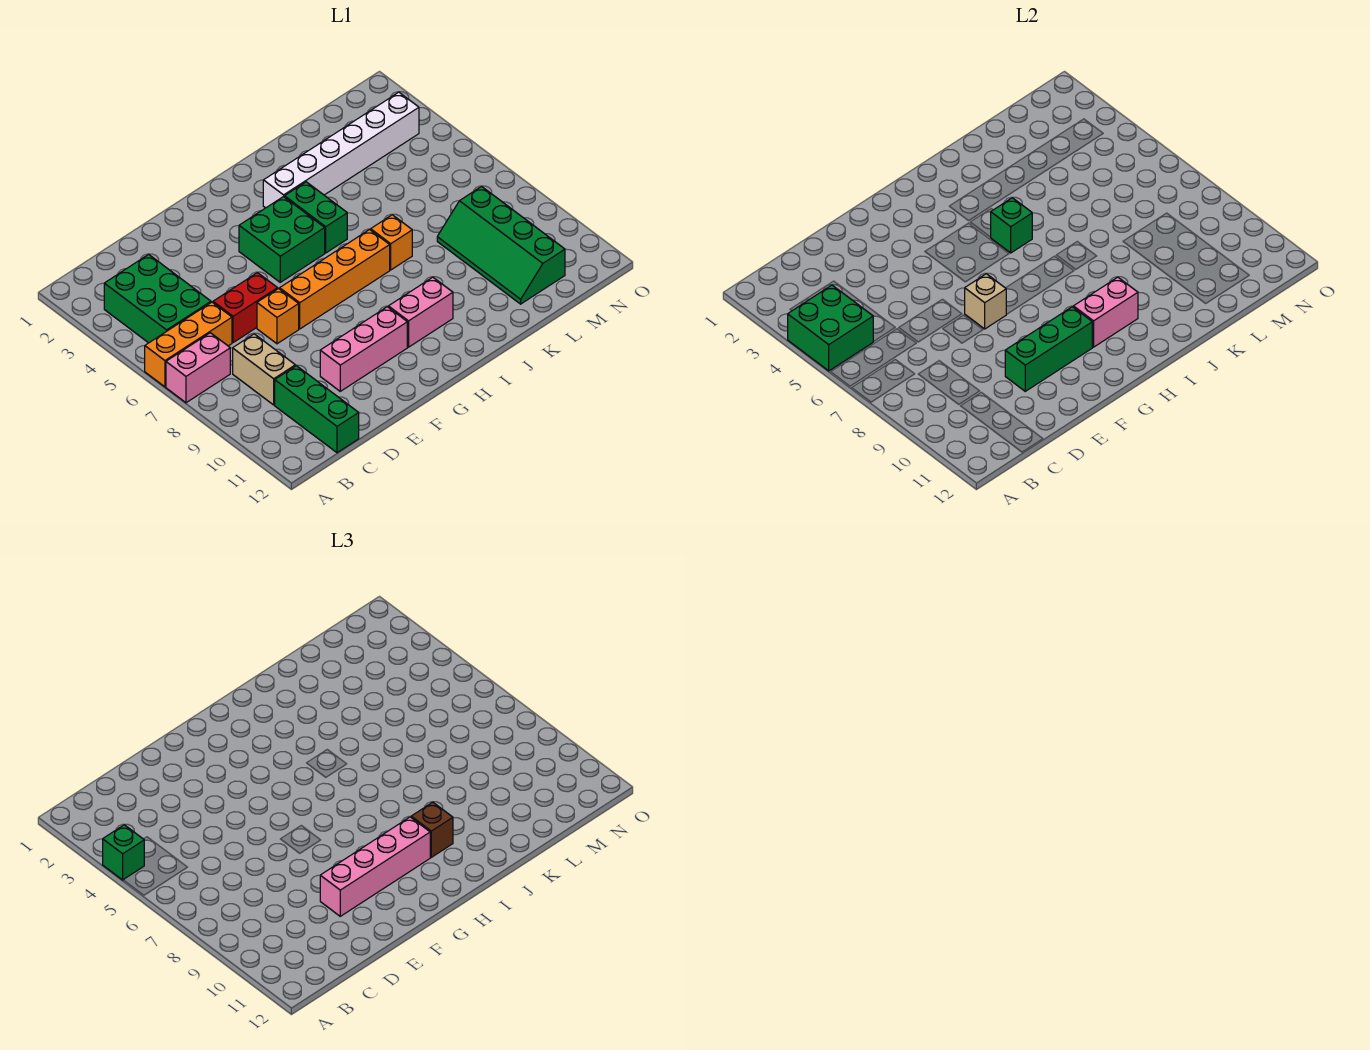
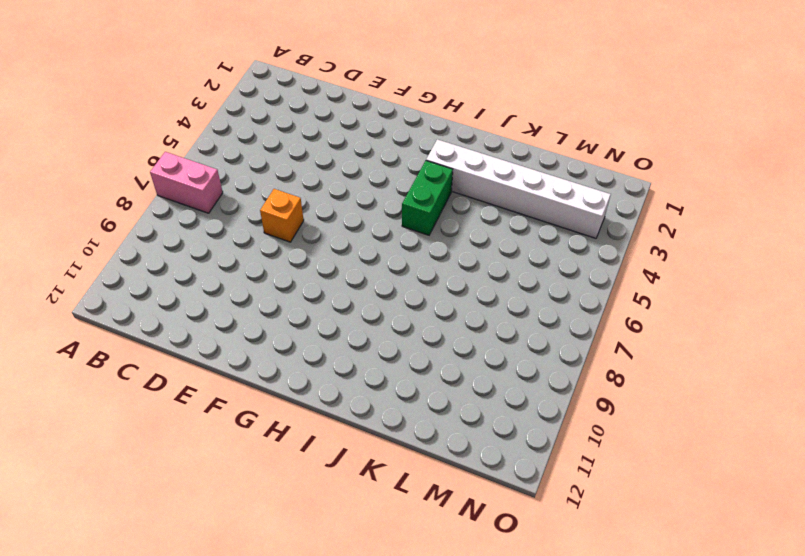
none -> orange brick A6:C6 level 1
none -> green brick B3:C5 level 1
none -> tan brick C8:C9 level 1

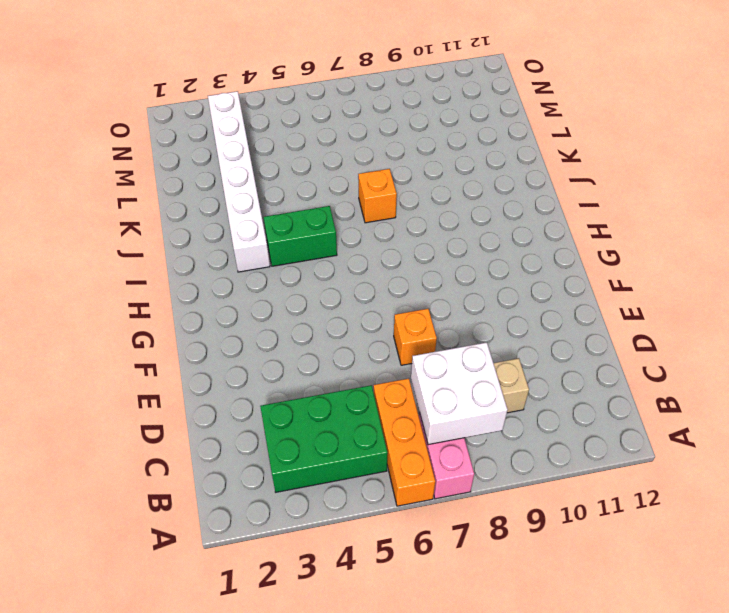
white brick B7:C8 level 2 -> none
none -> green brick C10:C12 level 1
none -> red brick D6:E6 level 1
none -> pink brick E10:G10 level 1

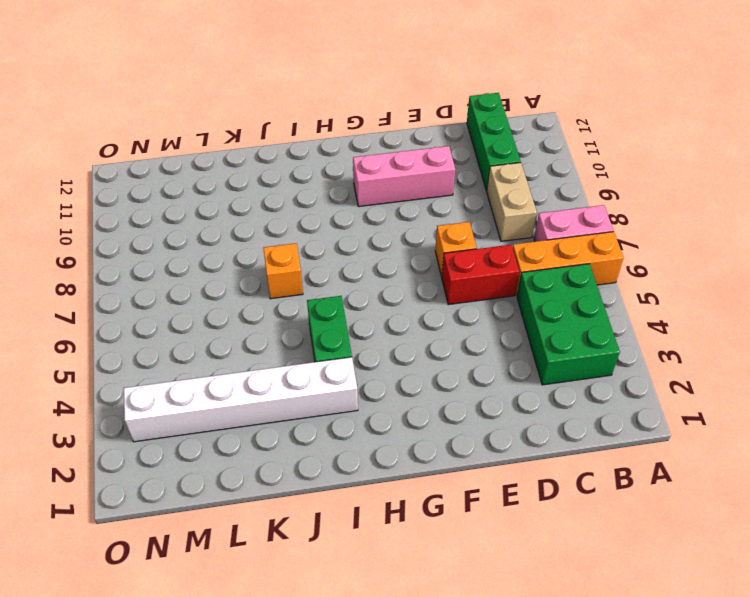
none -> orange brick F7:I7 level 1
none -> green brick G4:H5 level 1
none -> pink brick H10:I10 level 1

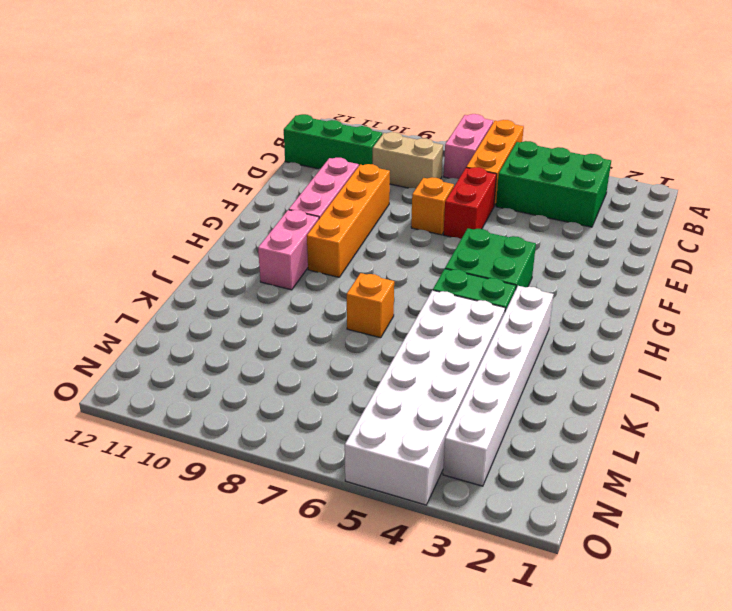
orange brick E9:H9 level 1 -> orange brick F7:I7 level 1
white brick J4:O5 level 1 -> none
none -> green slope L8:M11 level 1 top M
none -> green brick A4:B5 level 2
none -> green brick E10:G10 level 2

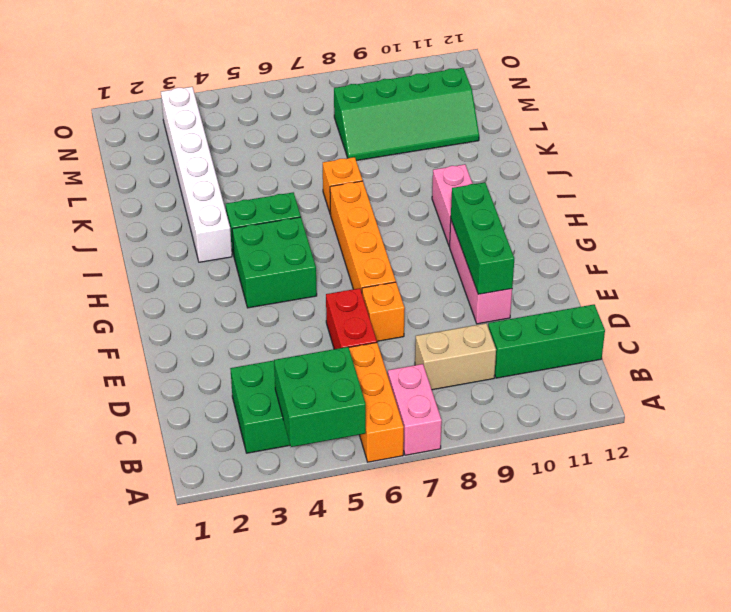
none -> tan brick F7 level 2
none -> pink brick H10:I10 level 2
none -> green brick I5 level 2

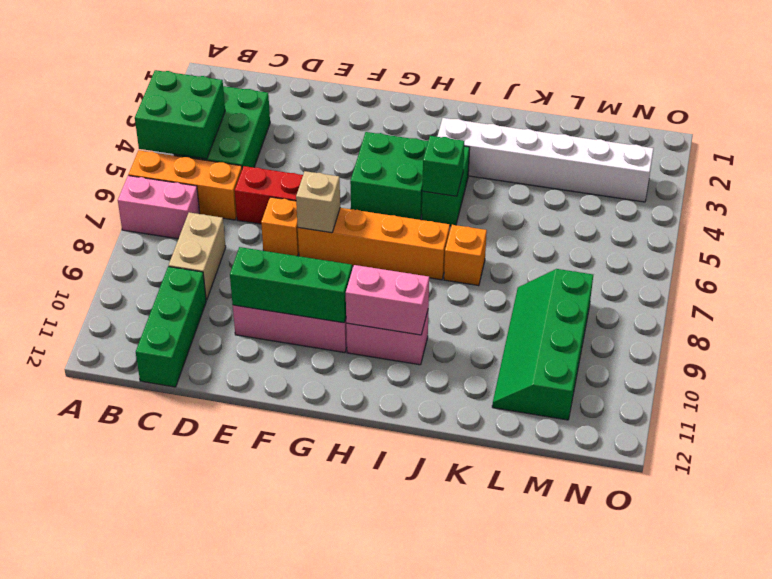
none -> green brick A4 level 3
none -> pink brick E10:H10 level 3
none -> brown brick I10 level 3

